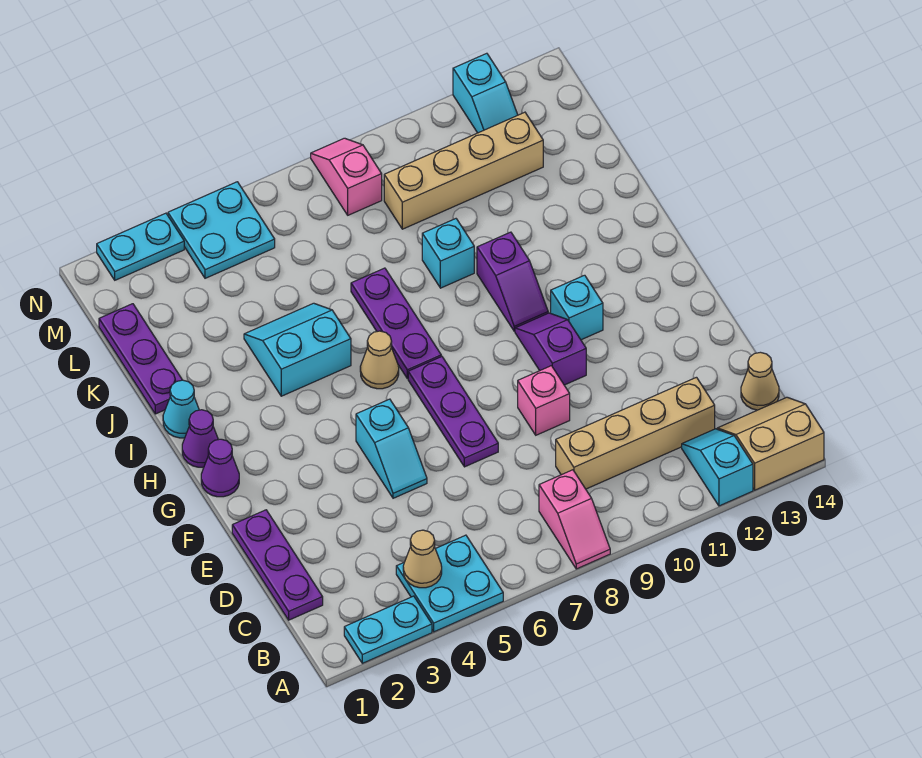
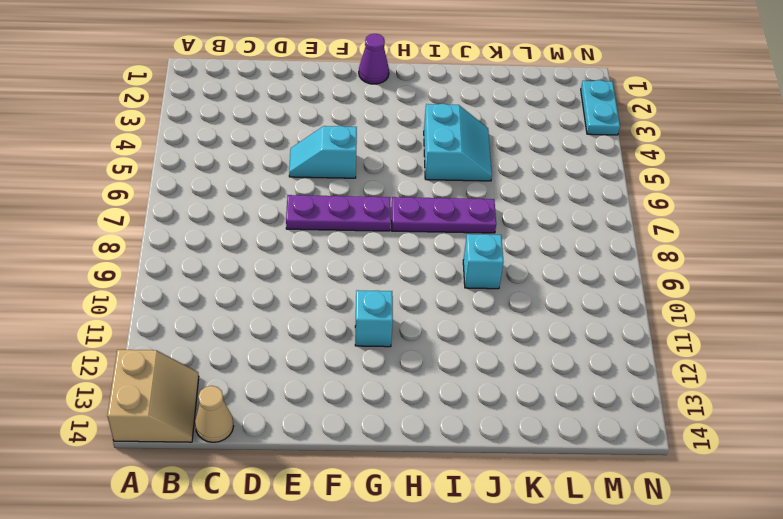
none -> cyan plate A2:A3 level 1
none -> cyan plate A4:B5 level 1
none -> pink slope A8:B8 level 1 top B

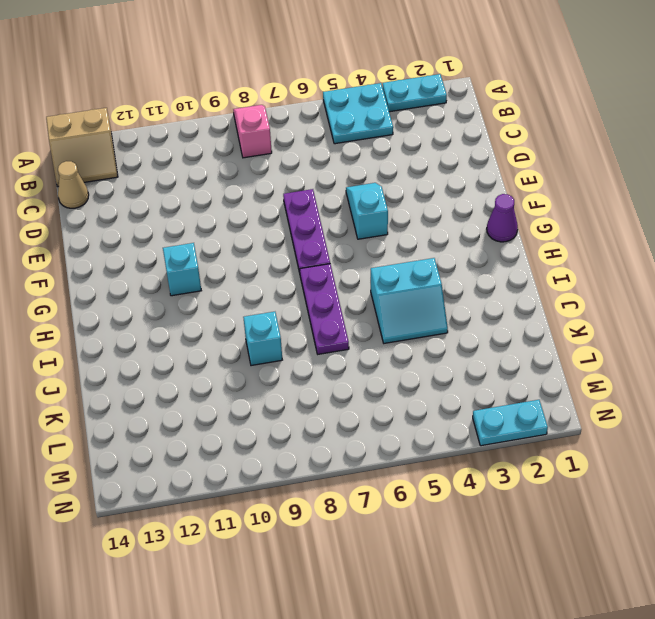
none -> cyan slope A12:B12 level 1 top A
none -> purple plate C1:E1 level 1
none -> tan brick C9:C12 level 1

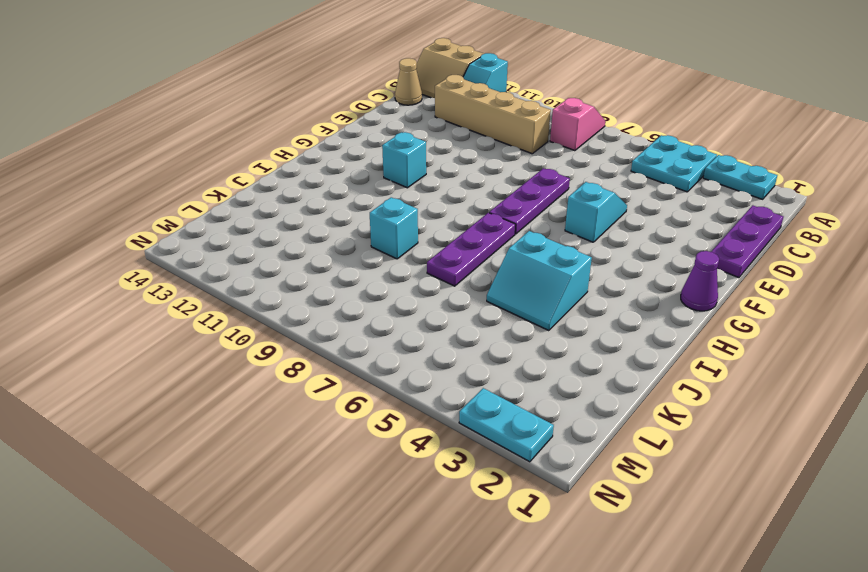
none -> pink brick E9 level 1
none -> purple slope F10:G10 level 1 top F
none -> purple cone H1 level 1

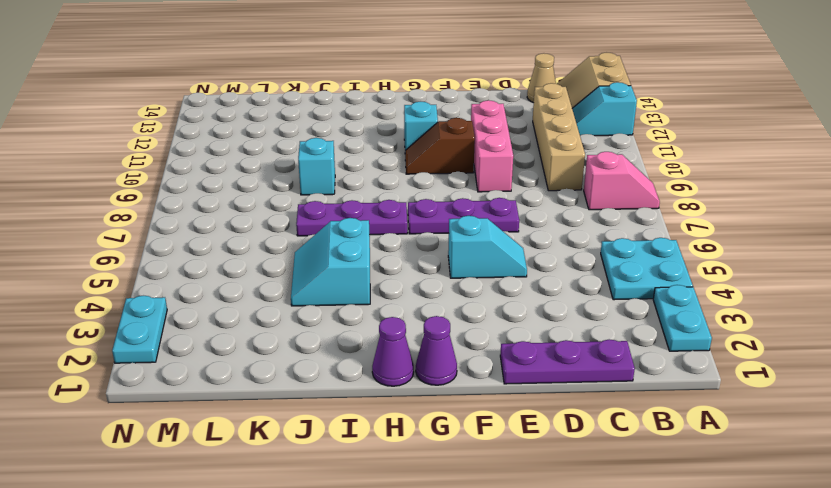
pink brick E9:E11 level 1 -> pink brick E9 level 1
brown slope F10:G10 level 1 top F -> purple slope F10:G10 level 1 top F
none -> tan cone H6 level 1
none -> purple slope H10:I10 level 1 top I
none -> cyan cone I1 level 1

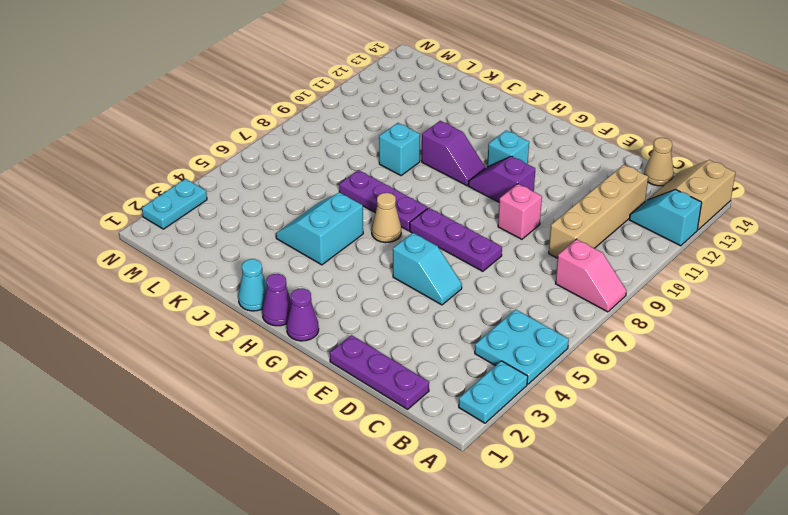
none -> purple plate J1:L1 level 1
none -> tan brick L9:L12 level 1
none -> cyan plate M4:N5 level 1

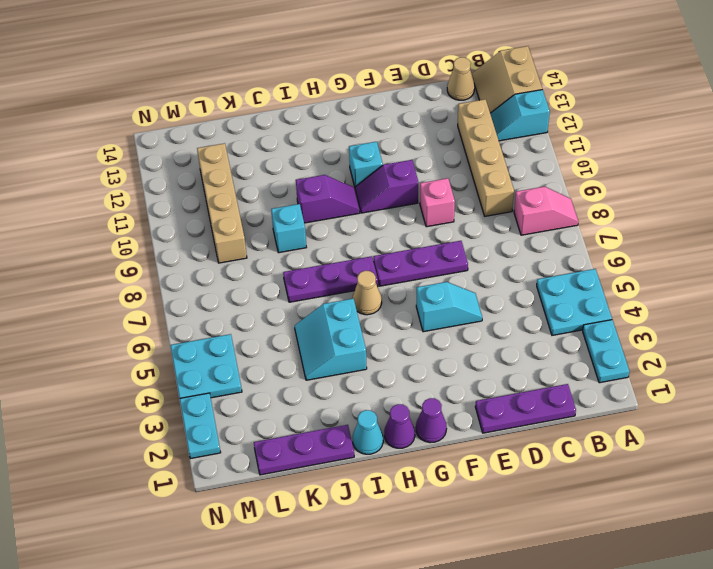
none -> pink slope M8:N8 level 1 top M
none -> cyan slope M12:N12 level 1 top N
none -> tan cone B4 level 2

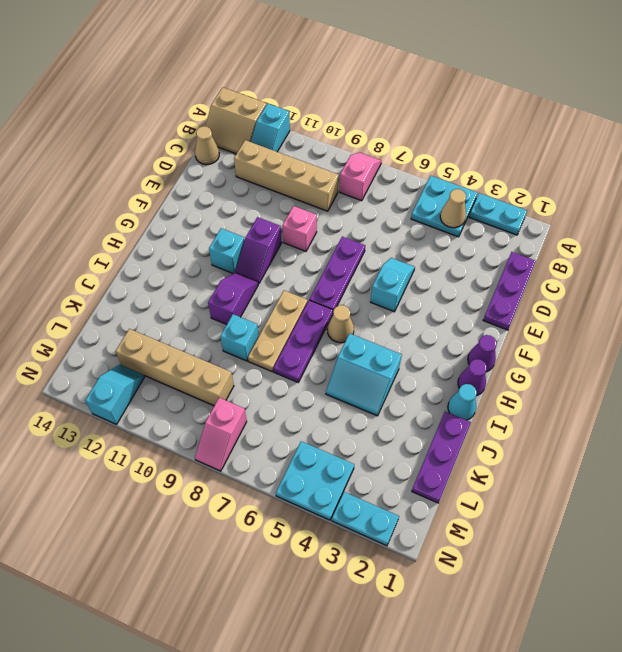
tan plate H8:J8 level 1 -> none

